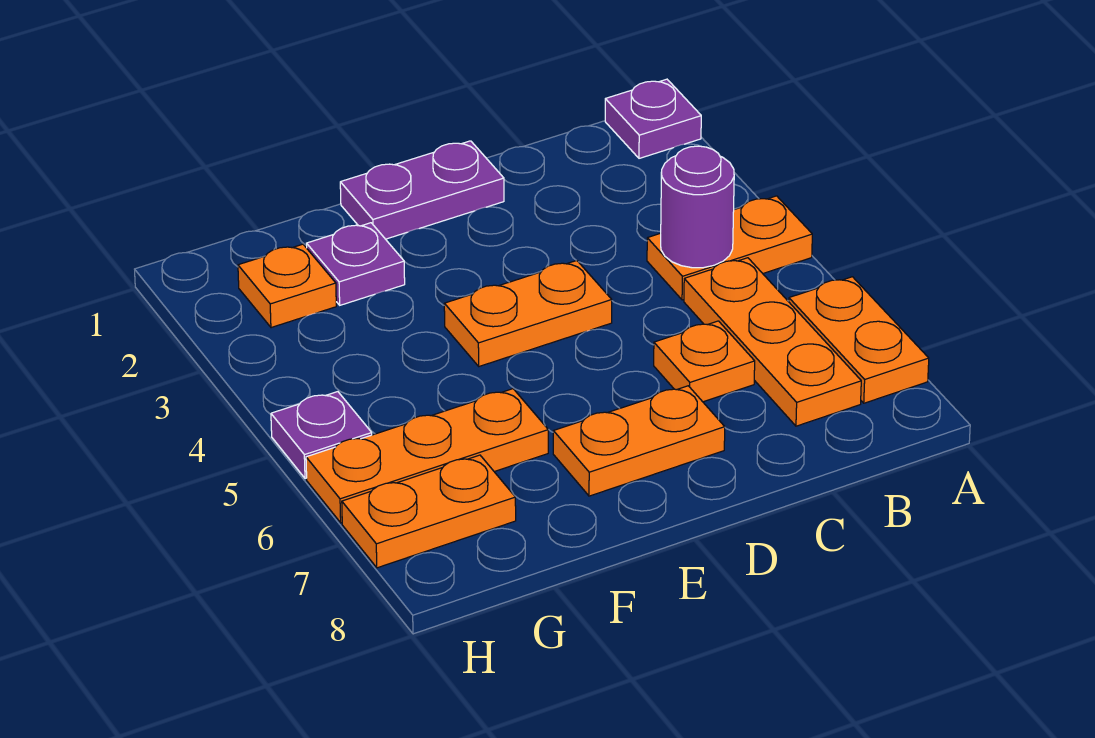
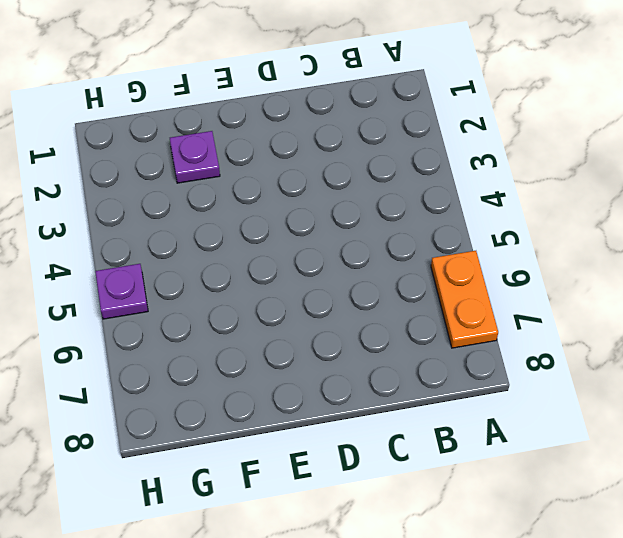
none -> purple plate A1 level 1
none -> orange plate A4:B4 level 1
none -> orange plate B5:B7 level 1

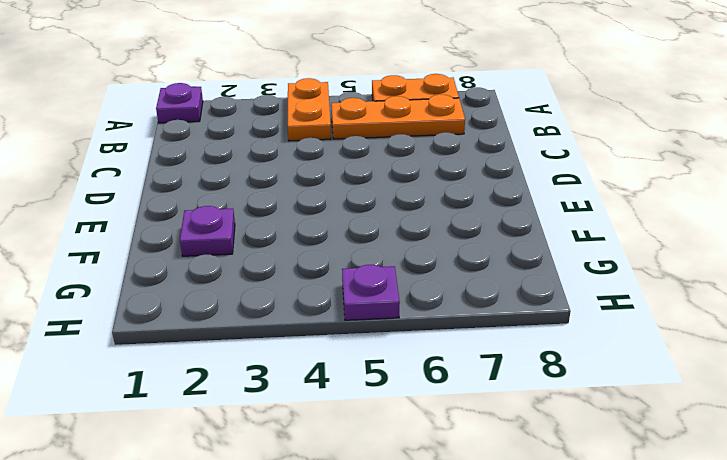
none -> orange plate C6 level 1
none -> purple plate D1:E1 level 1
none -> orange plate D4:E4 level 1

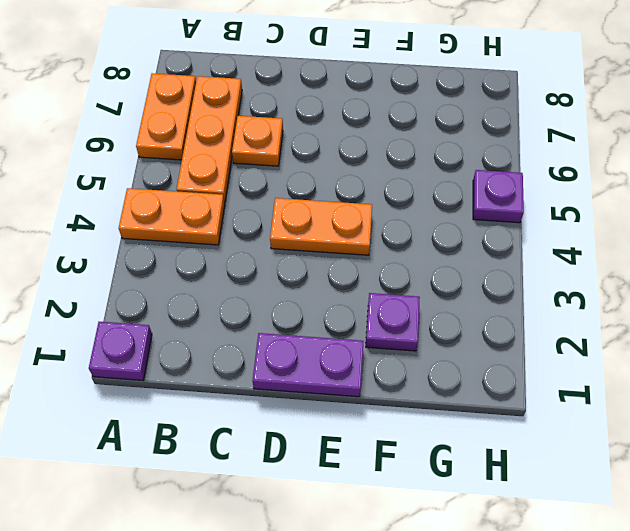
none -> orange plate D7:E7 level 1
none -> orange plate F6:H6 level 1
none -> orange plate G2 level 1

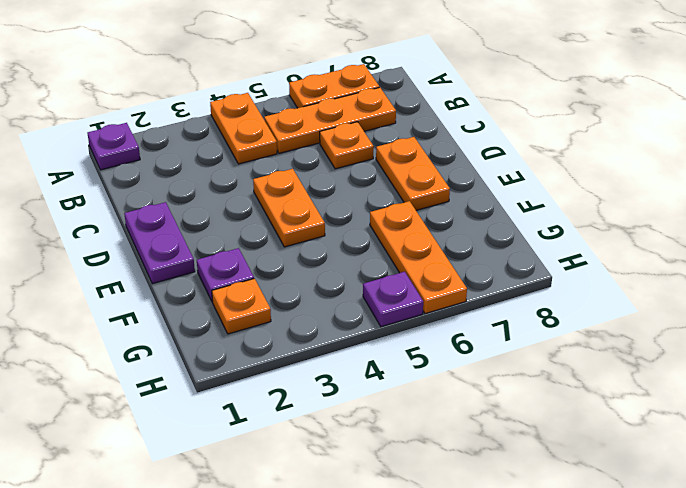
none -> orange plate G7:H7 level 1
none -> purple round brick B4 level 2

